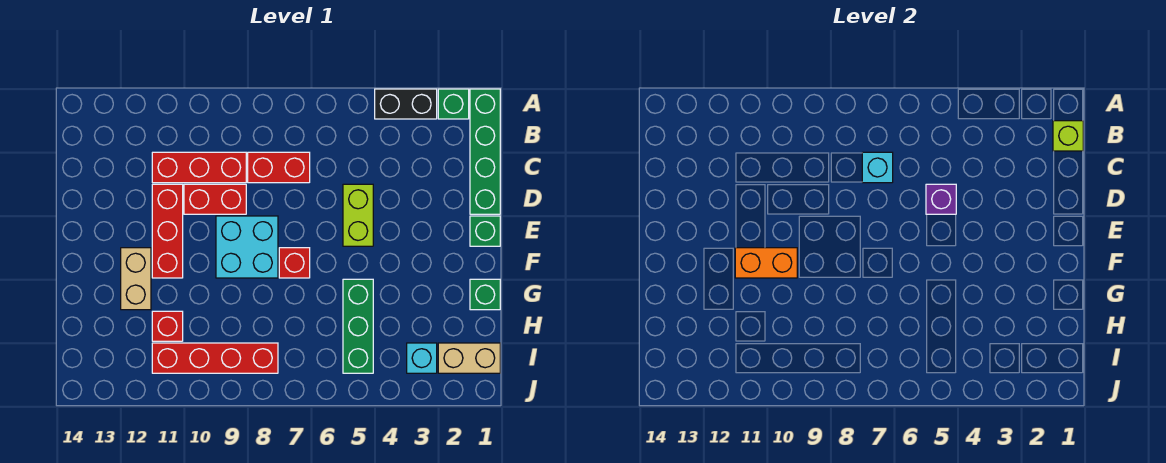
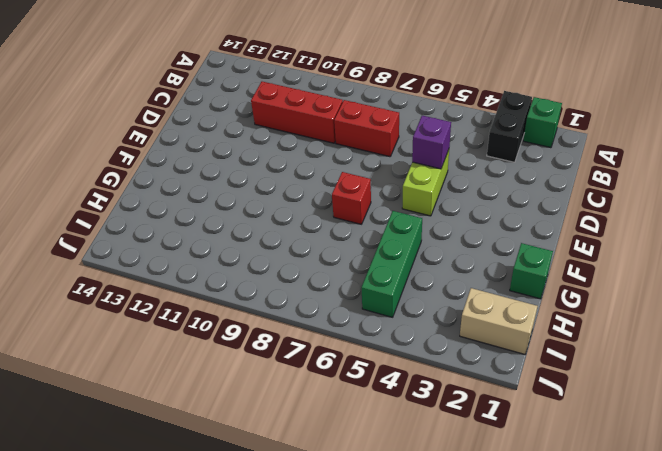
black brick A3:B3 level 1 -> black brick A3:A4 level 1
none -> green brick A1:D1 level 1
none -> red brick D9:D10 level 1
none -> red brick D11:F11 level 1

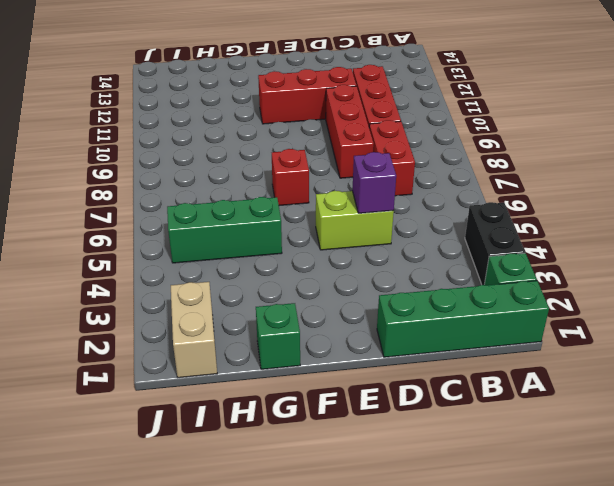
red brick D8:D10 level 1 -> red brick D9:D10 level 1
none -> green brick E1 level 1
none -> cyan brick E8:F9 level 1
none -> tan brick F12:G12 level 1

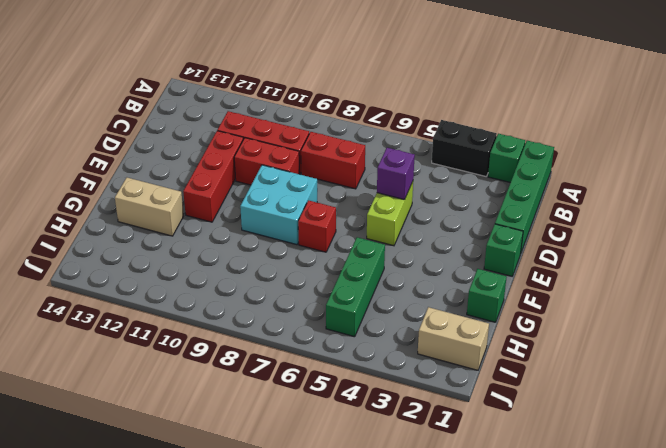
tan brick G12:G13 level 1 -> tan brick F12:G12 level 1
none -> red brick H11 level 1
none -> cyan brick I3 level 1
none -> red brick I8:I11 level 1

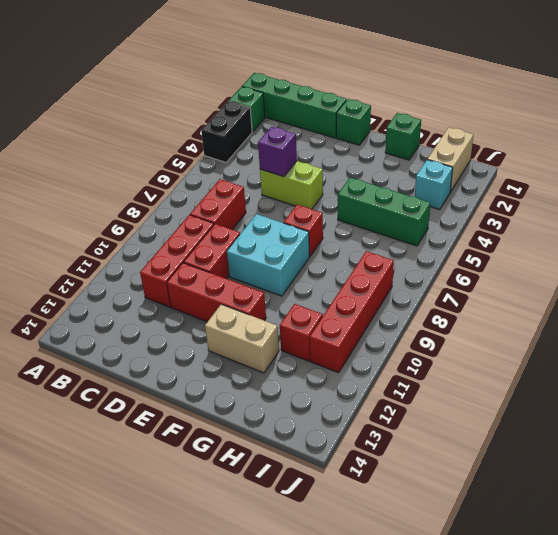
none -> lime brick B1 level 2
none -> cyan brick C7 level 2
none -> orange brick F10:F11 level 2

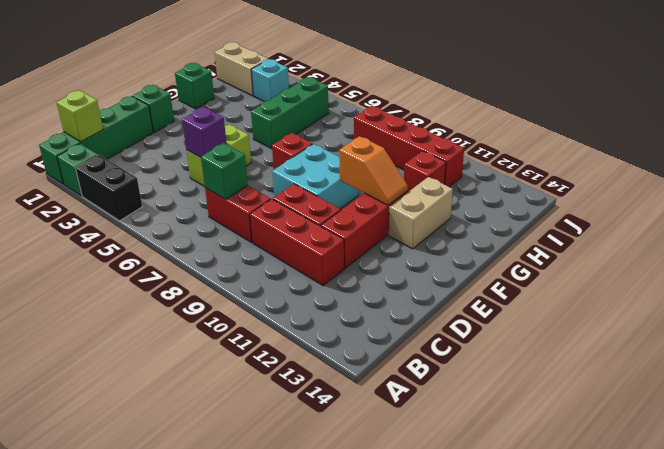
green brick C7 level 2 -> cyan brick C7 level 2
orange slope F10:F11 level 2 top 10 -> orange brick F10:F11 level 2

